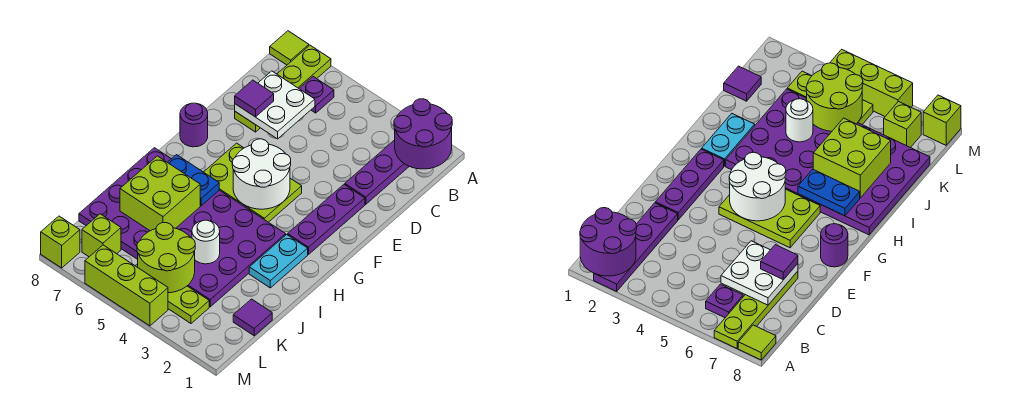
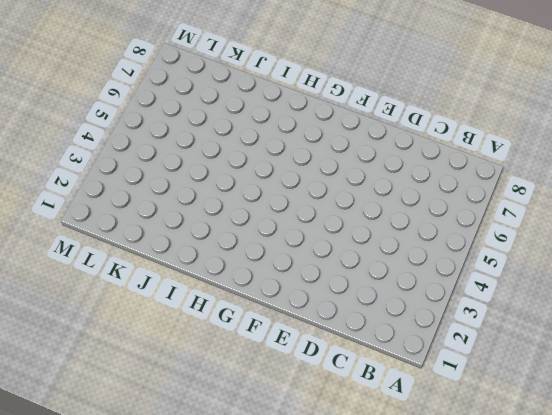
none -> purple plate A2:D2 level 1
none -> lime plate A7:D7 level 1
none -> lime tile A8 level 1

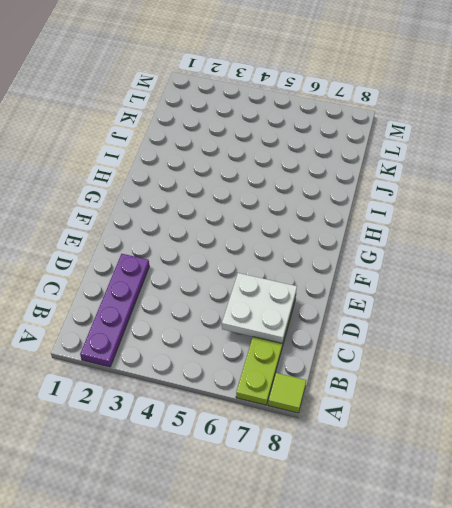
none -> purple plate B6 level 1
none -> purple plate E2:G2 level 1
none -> lime plate F4:G6 level 1

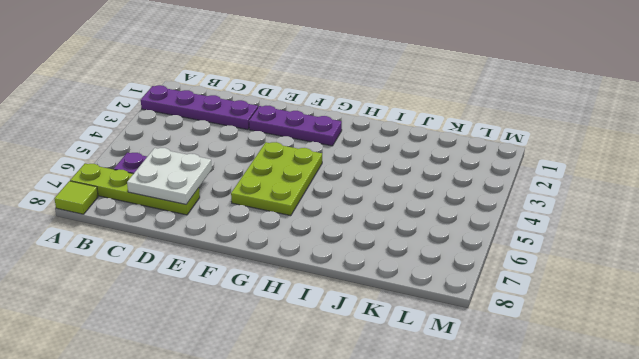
none -> purple round brick F8 level 1
none -> cyan plate H2:I2 level 1
none -> purple plate H3:K8 level 1

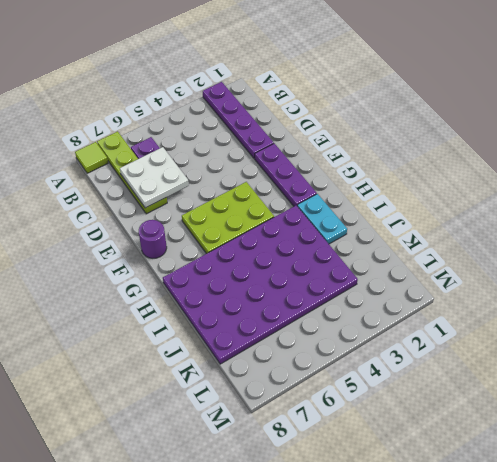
none -> purple tile K1 level 1
none -> lime plate L3:L5 level 1
none -> lime brick L7 level 1

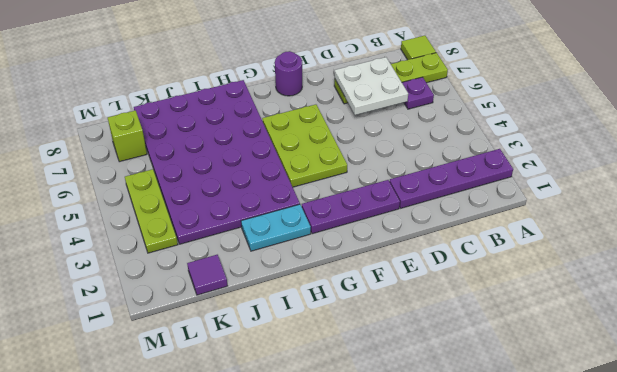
none -> lime brick M4:M6 level 1
none -> lime brick M8 level 1
none -> purple round brick A1:B2 level 2

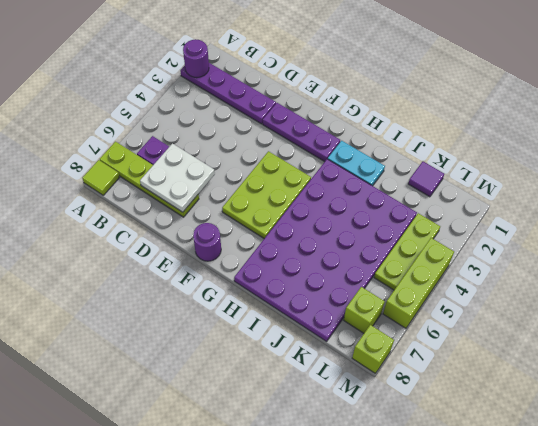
purple round brick A2 level 2 -> purple round brick A1:B2 level 2
none -> white round brick F4:G5 level 2
none -> blue plate H6:H7 level 2
none -> lime brick I6:J7 level 2

